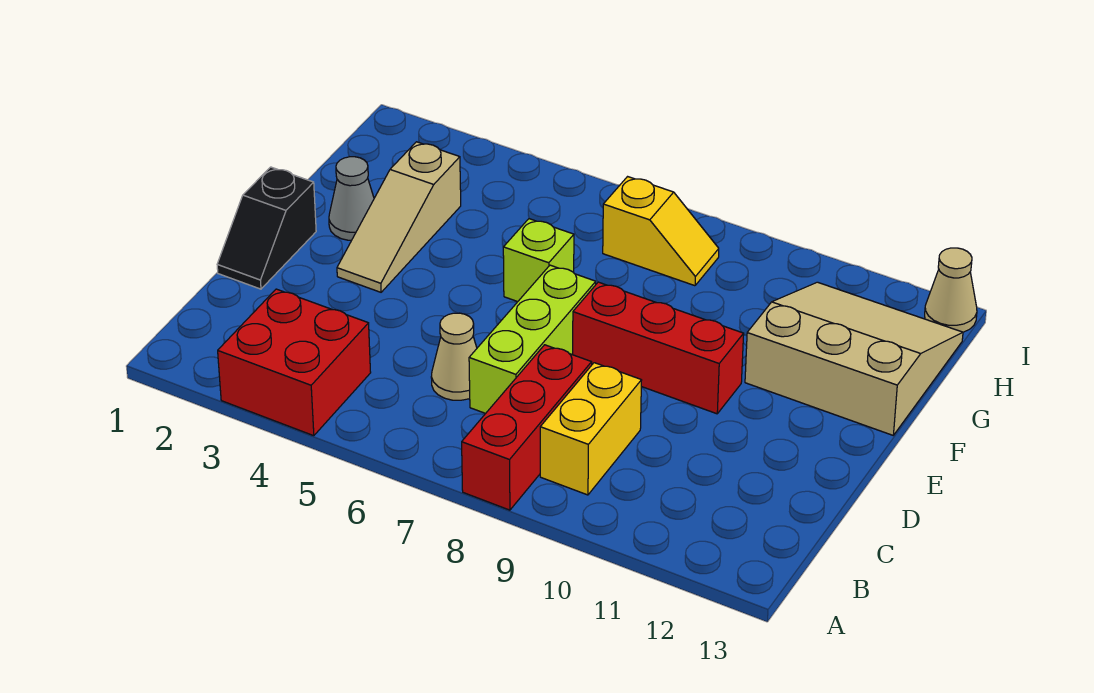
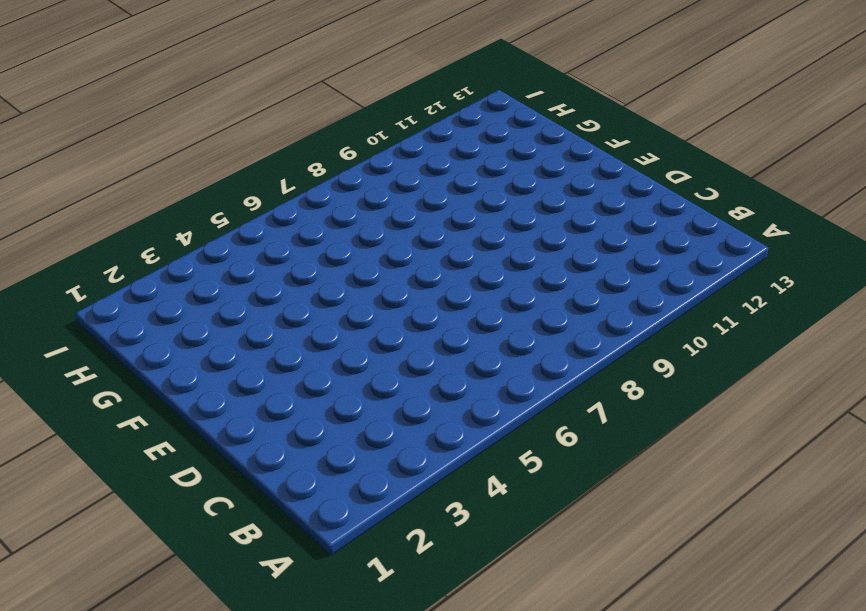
none -> red brick A3:B4 level 1
none -> red brick A8:C8 level 1
none -> yellow brick B9:C9 level 1

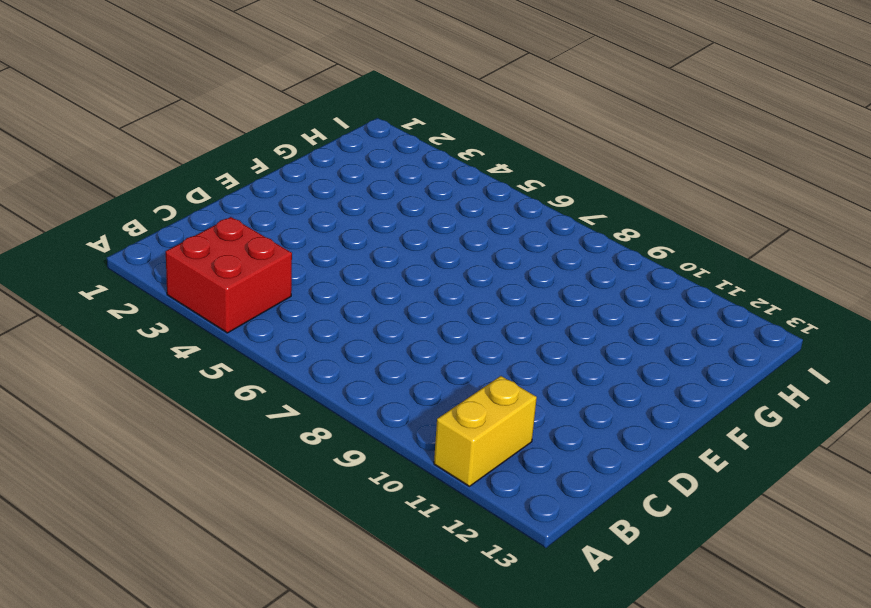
yellow brick A11:B11 level 1 -> yellow brick B9:C9 level 1
none -> red brick A8:C8 level 1
none -> tan cone C6 level 1
none -> lime brick C7:E7 level 1

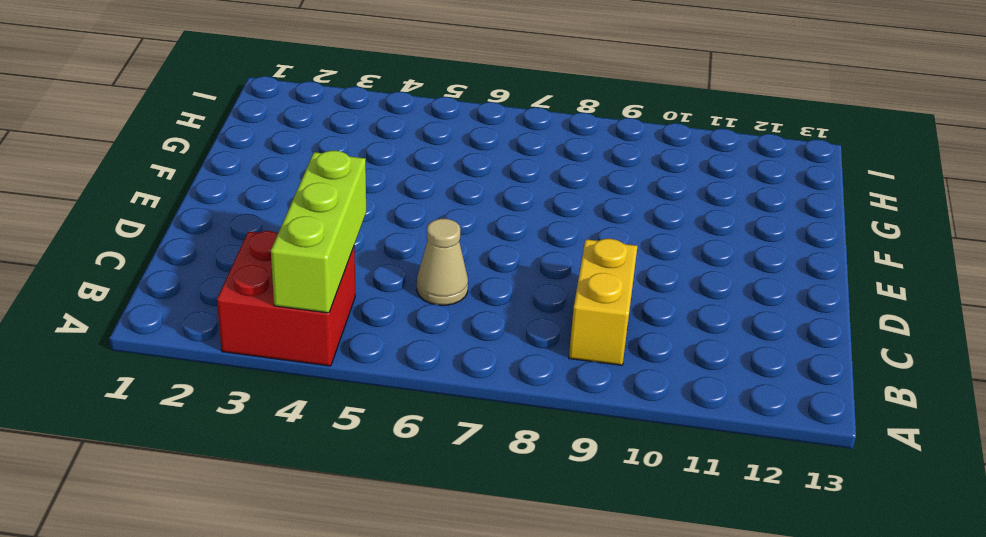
lime brick A4:C4 level 2 -> lime brick C7:E7 level 1
none -> red brick A8:C8 level 1
none -> black slope D1:E1 level 1 top E
none -> tan slope E3:G3 level 1 top G

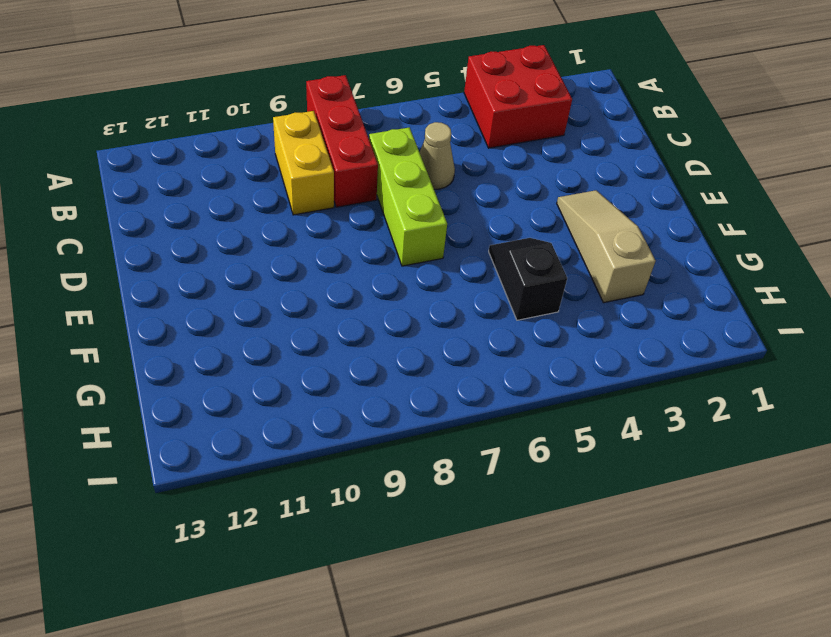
black slope F5:G5 level 1 top G -> black slope D1:E1 level 1 top E
none -> red brick E8:E10 level 1
none -> grey cone F2 level 1
none -> lime brick F6 level 1

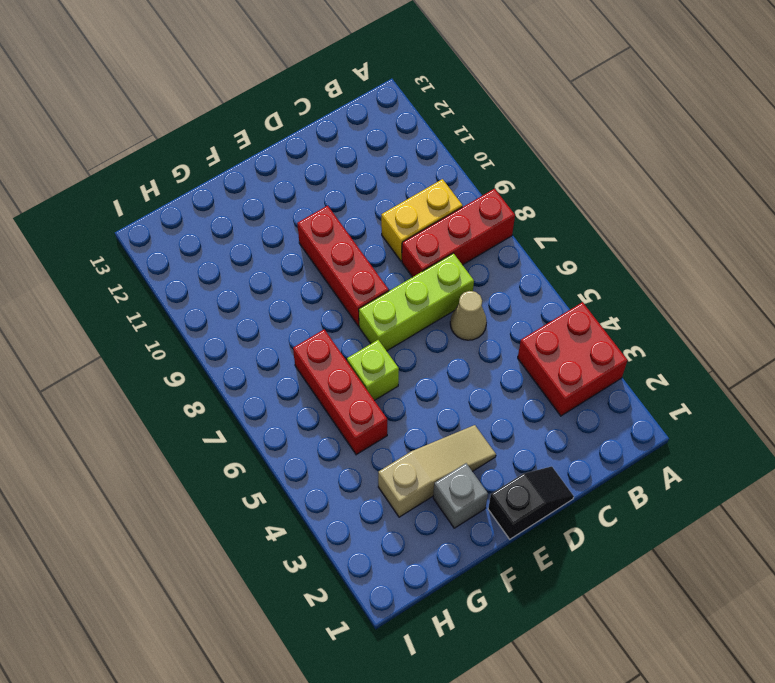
grey brick F2 level 1 -> grey cone F2 level 1
red brick G5:G7 level 1 -> none
none -> tan slope F11:H13 level 1 top F
none -> yellow slope H7:H8 level 1 top 7
none -> tan cone I13 level 1

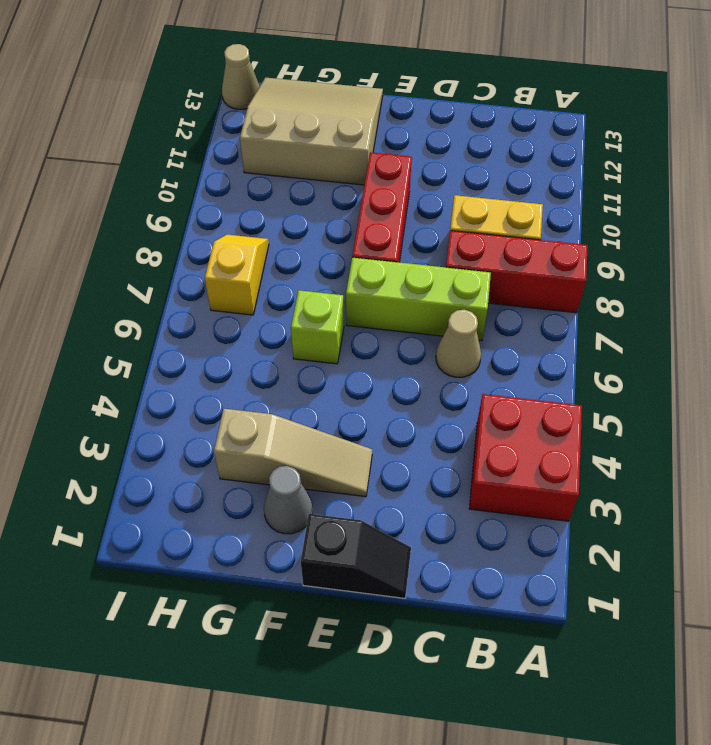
tan slope F11:H13 level 1 top 11 -> tan slope F11:H13 level 1 top F

